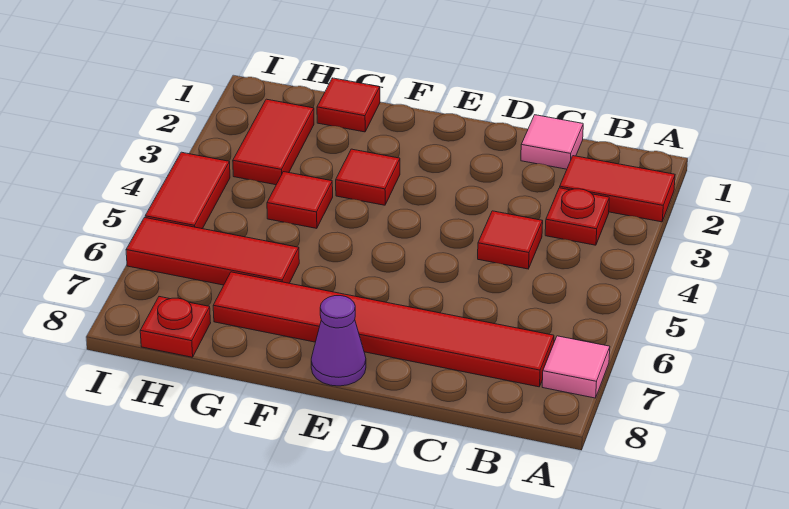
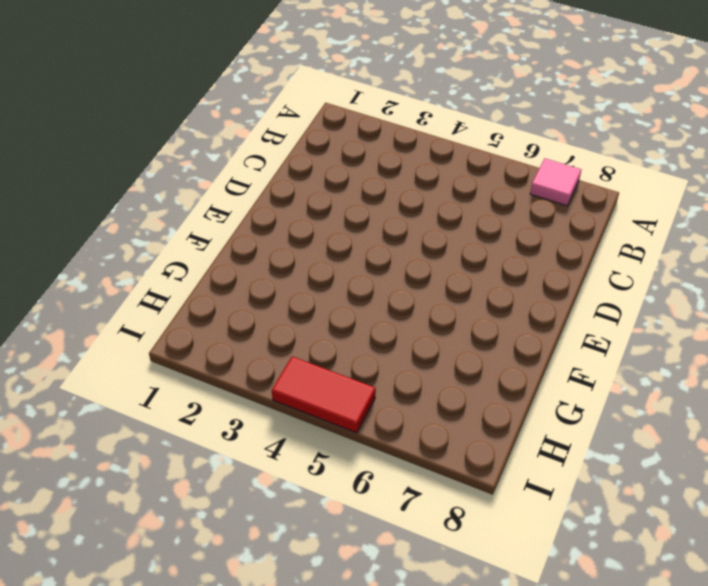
none -> red tile A2:B2 level 1
none -> red plate B3 level 1
none -> red tile B7:G7 level 1

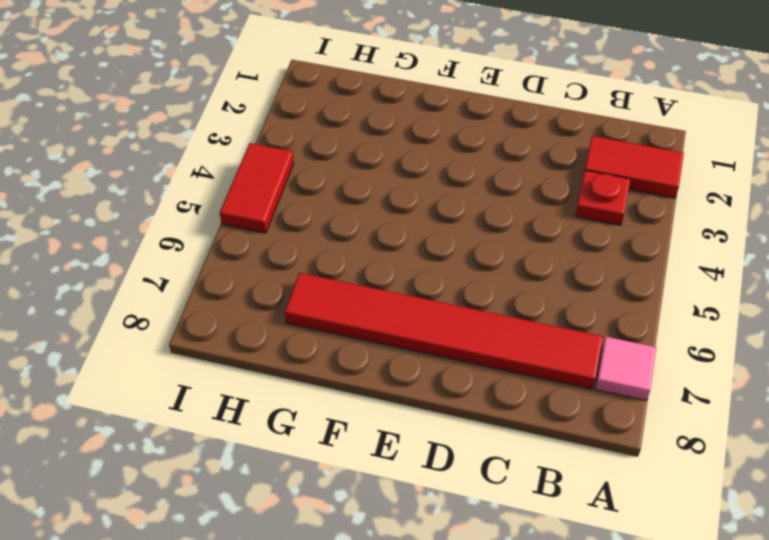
none -> pink tile C1 level 1
none -> red tile C4 level 1
none -> purple cone E8 level 1

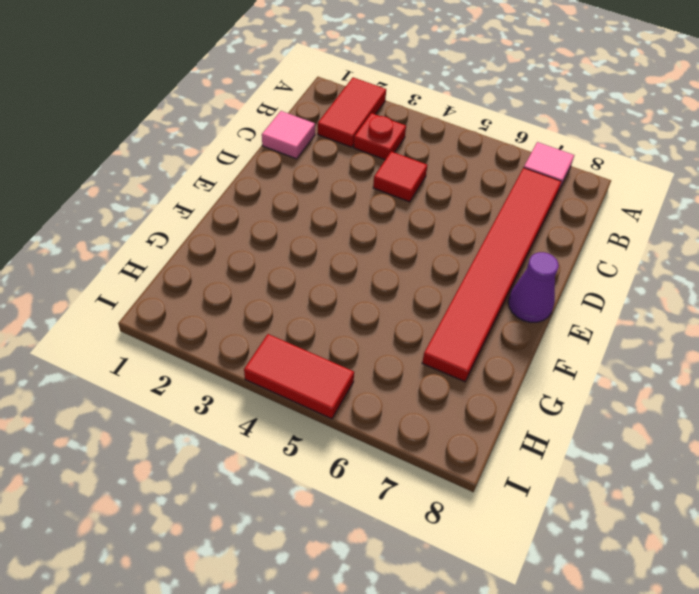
none -> red tile F3 level 1
none -> red tile G1 level 1
none -> red tile G4 level 1

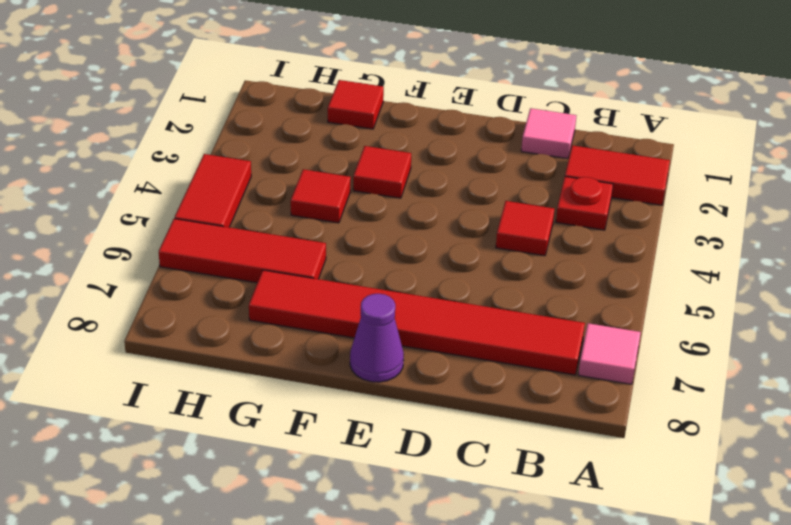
none -> red tile H2:H3 level 1
none -> red plate H8 level 1

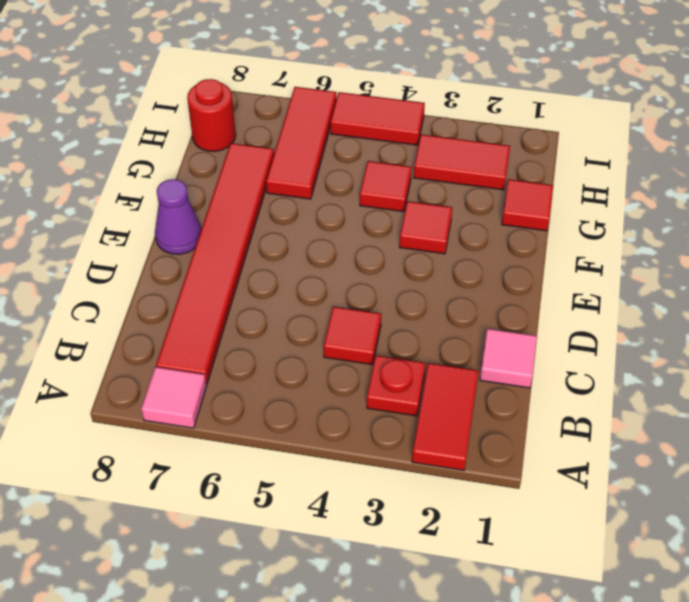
red round brick H8 level 1 -> red plate H8 level 1

